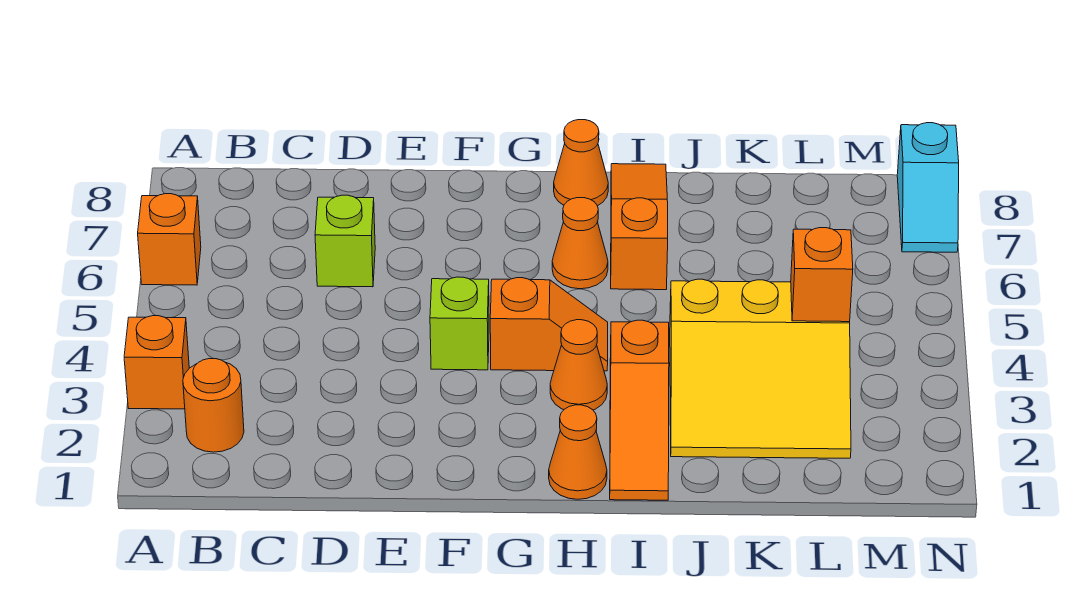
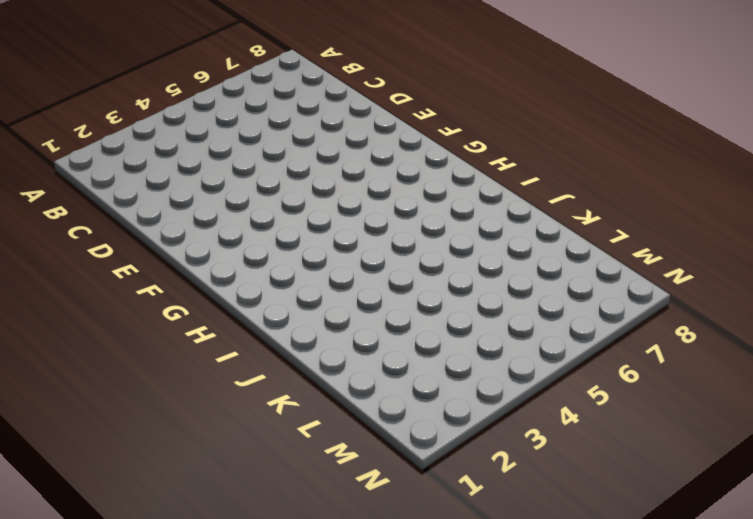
none -> orange brick A3 level 1
none -> orange brick A6 level 1
none -> orange round brick B2 level 1

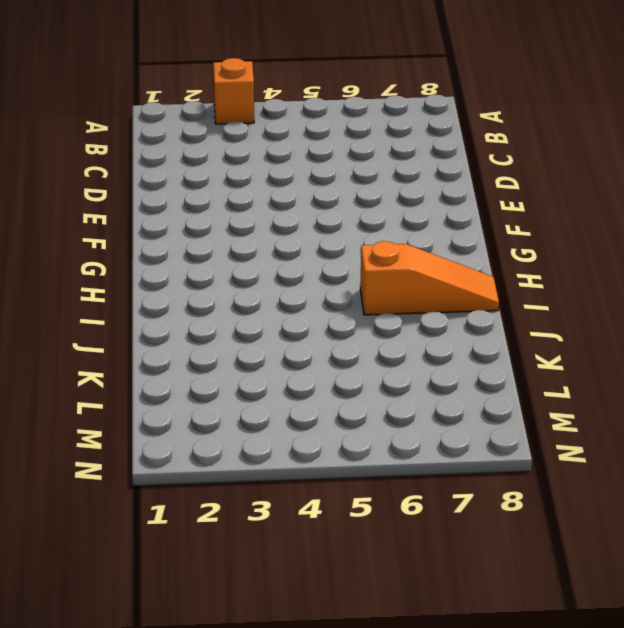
none -> orange brick A6 level 1
none -> orange round brick B2 level 1
none -> lime brick D6 level 1

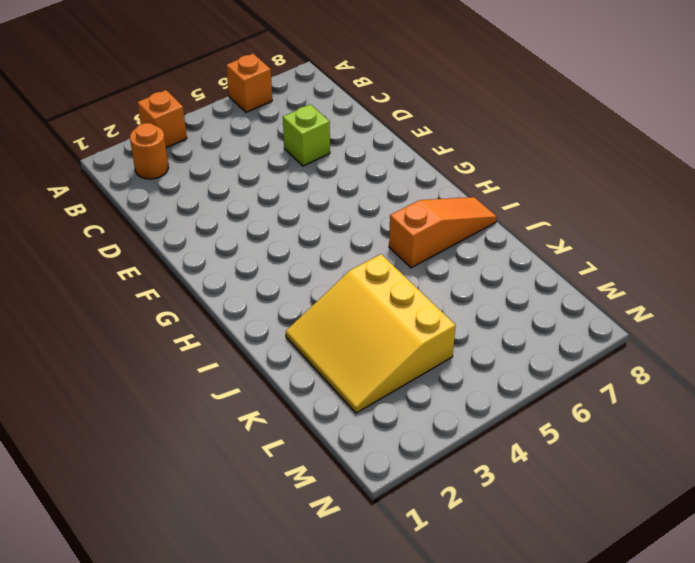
none -> lime brick F4 level 1
none -> orange slope G4:H4 level 1 top G
none -> orange cone H1 level 1

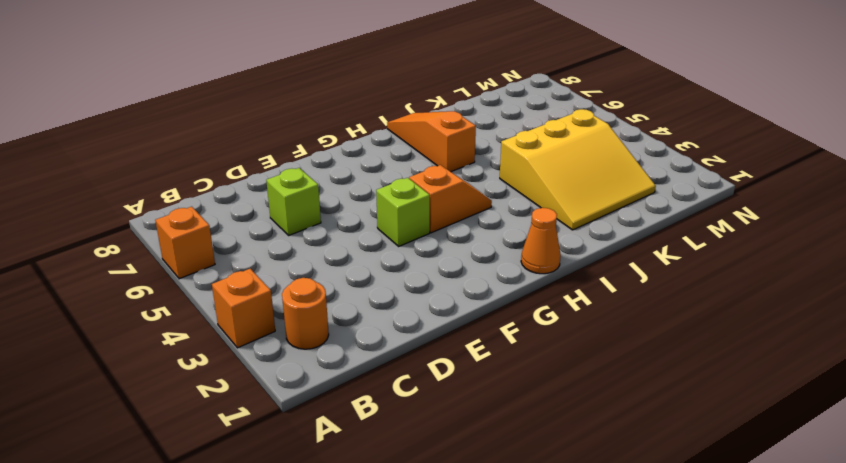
none -> orange cone H3 level 1
none -> orange cone H6 level 1
none -> orange cone H8 level 1

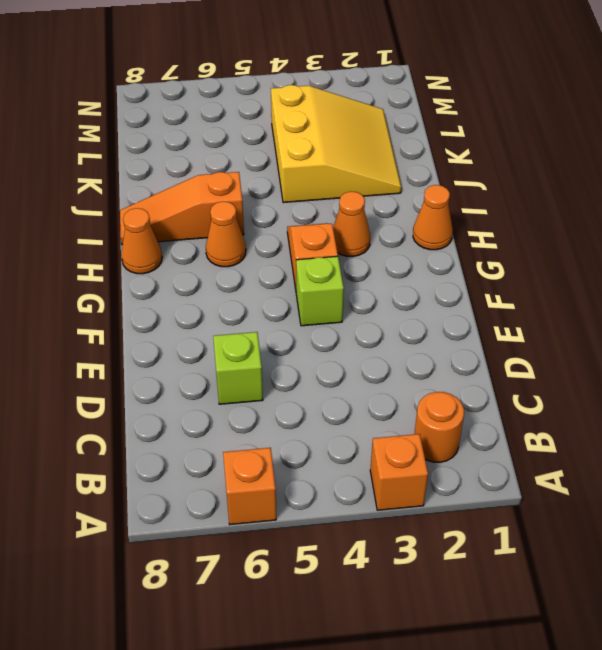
none -> orange slope I1:I3 level 1 top 3
none -> cyan slope N7:N8 level 1 top 8
none -> orange brick L4 level 2

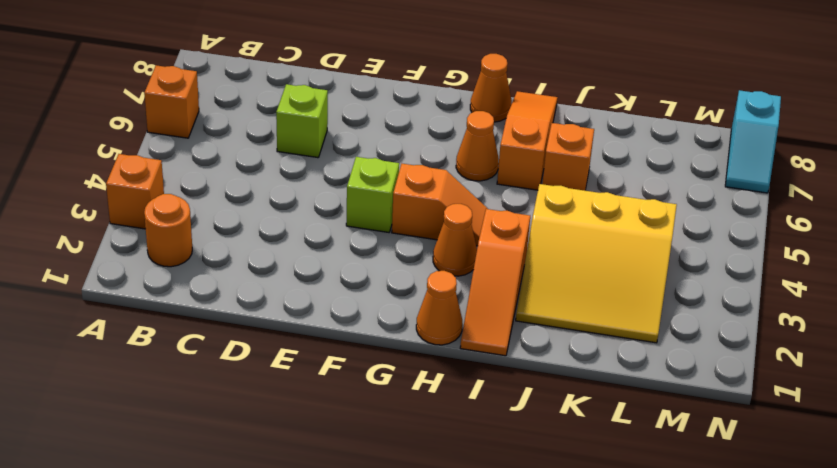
orange brick J6 level 1 -> orange brick L4 level 2

